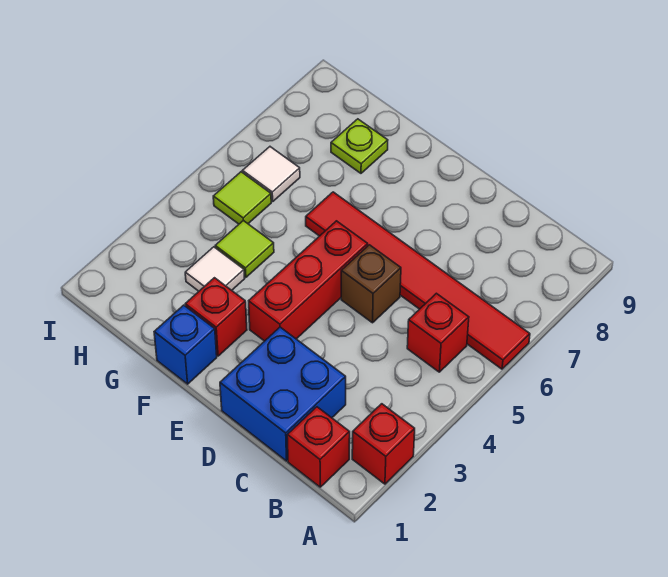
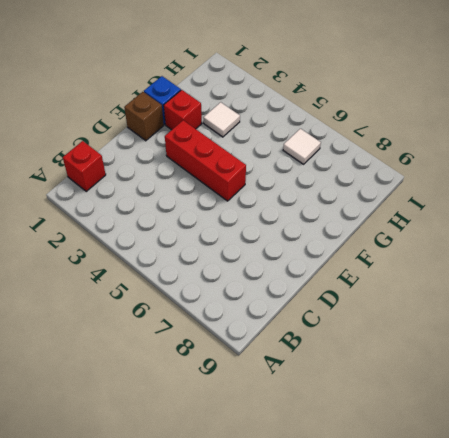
brown brick E1 level 1 -> brown brick D5 level 1
none -> red brick A2 level 1
none -> red tile A6:F6 level 1
none -> red brick B5 level 1

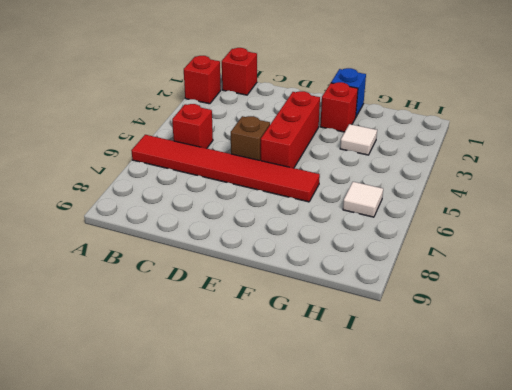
none -> blue brick C1:D2 level 1
none -> lime tile G4 level 1
none -> lime plate G8 level 1

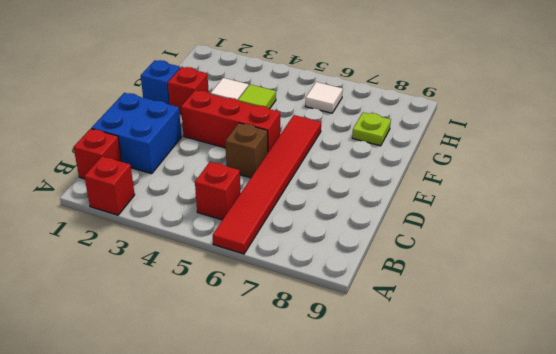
none -> lime tile H5 level 1

